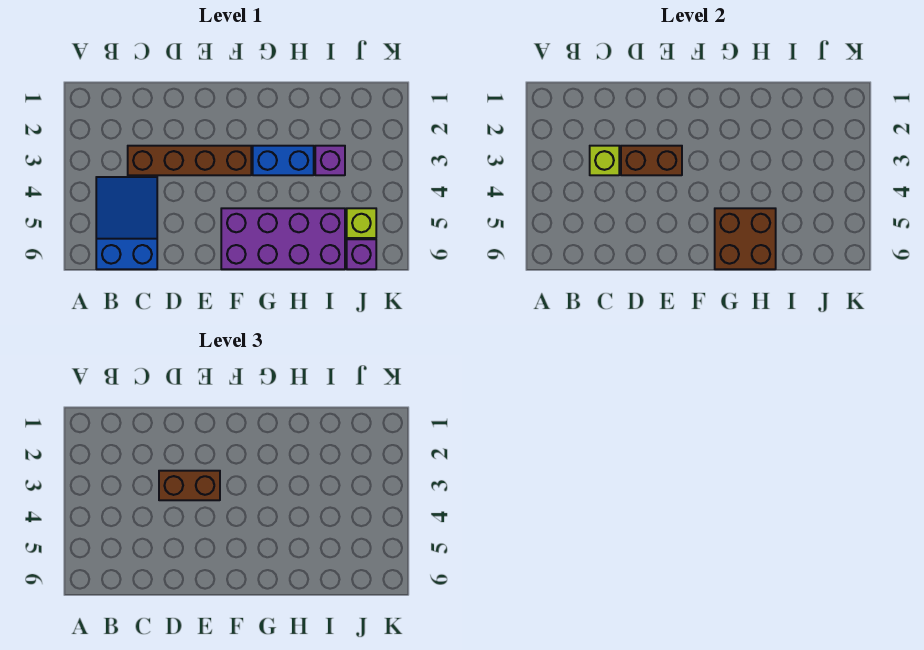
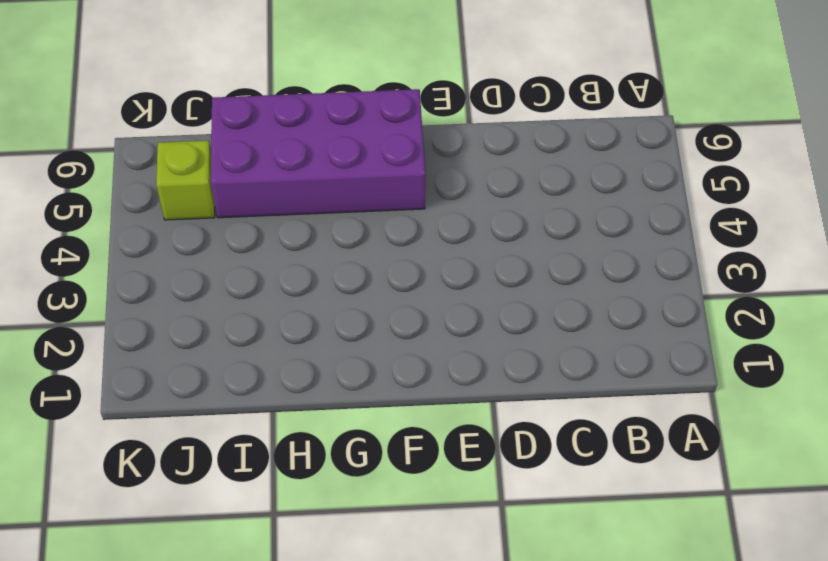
none -> blue slope B4:C6 level 1 top 6
none -> brown brick C3:F3 level 1

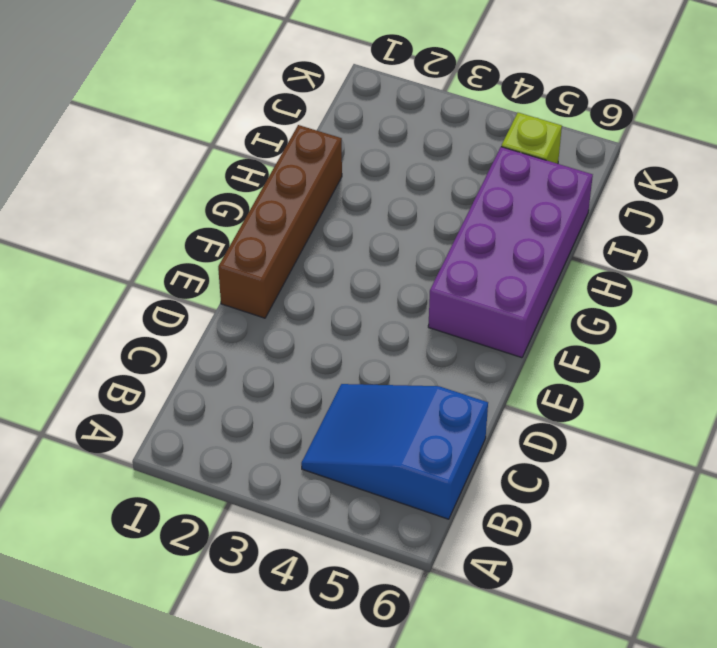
brown brick E1:H1 level 1 -> brown brick C3:F3 level 1
none -> blue brick G3:H3 level 1
none -> purple brick I3 level 1

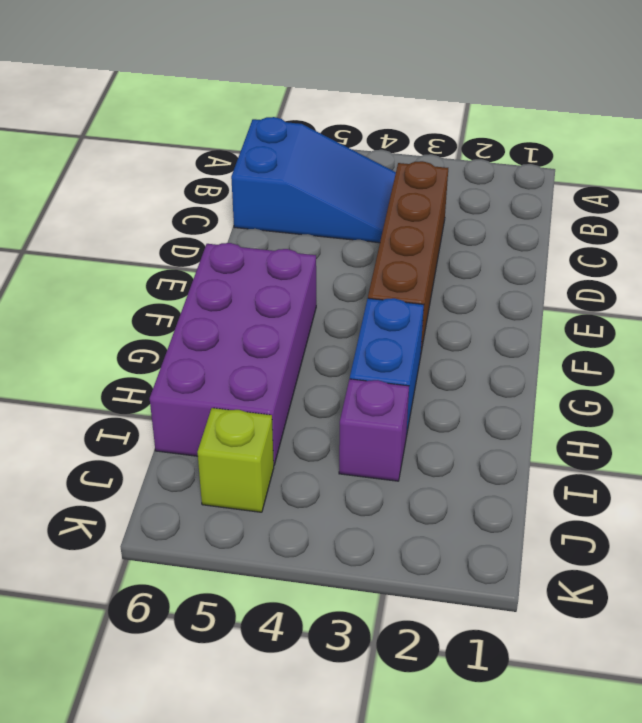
none -> purple brick J6 level 1
none -> lime brick C3 level 2

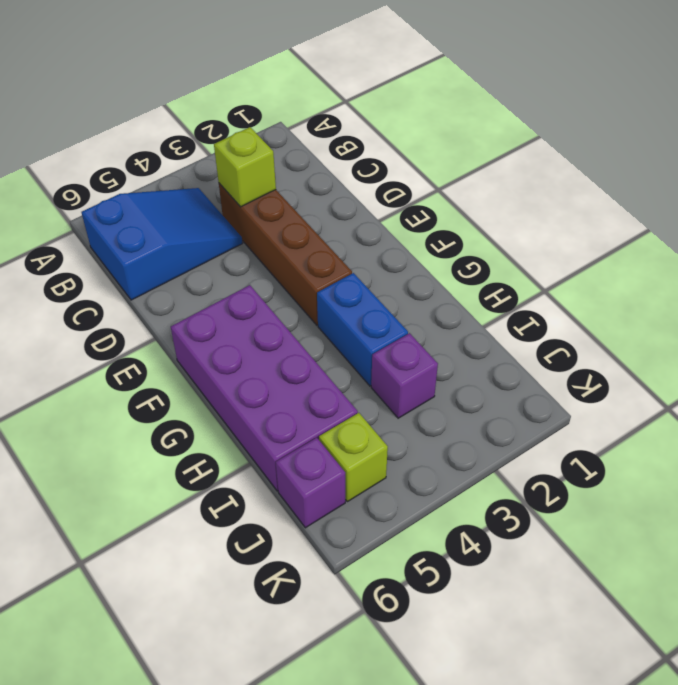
none -> brown brick D3:E3 level 2
none -> brown brick G5:H6 level 2

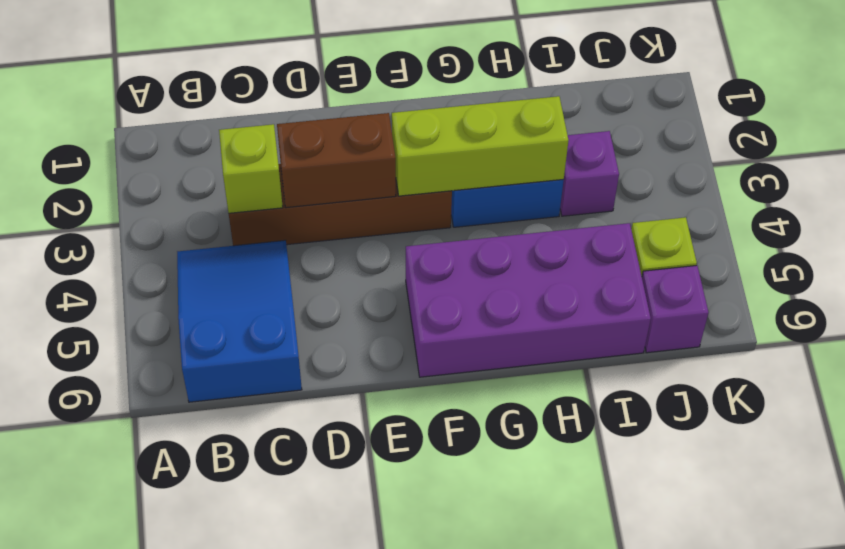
lime brick F3:H3 level 2 -> none
none -> brown brick G5:H6 level 2
none -> brown brick D3:E3 level 3

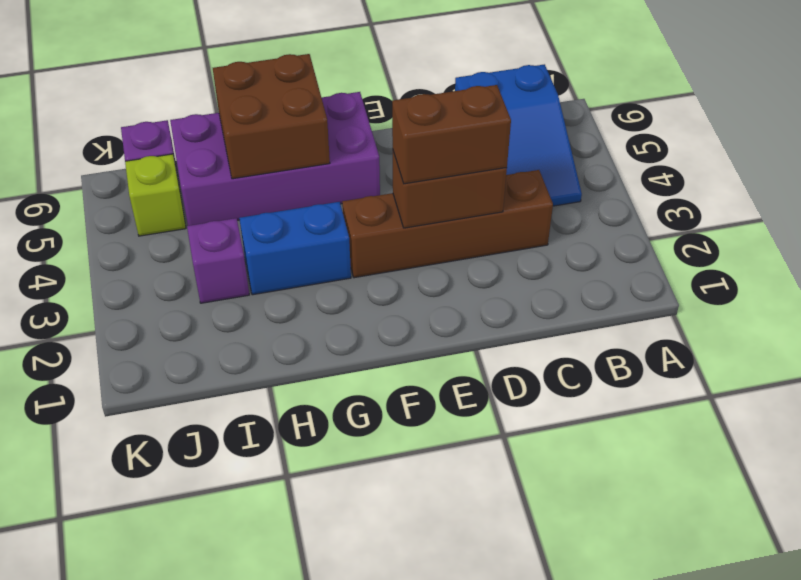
none -> lime brick C3 level 2

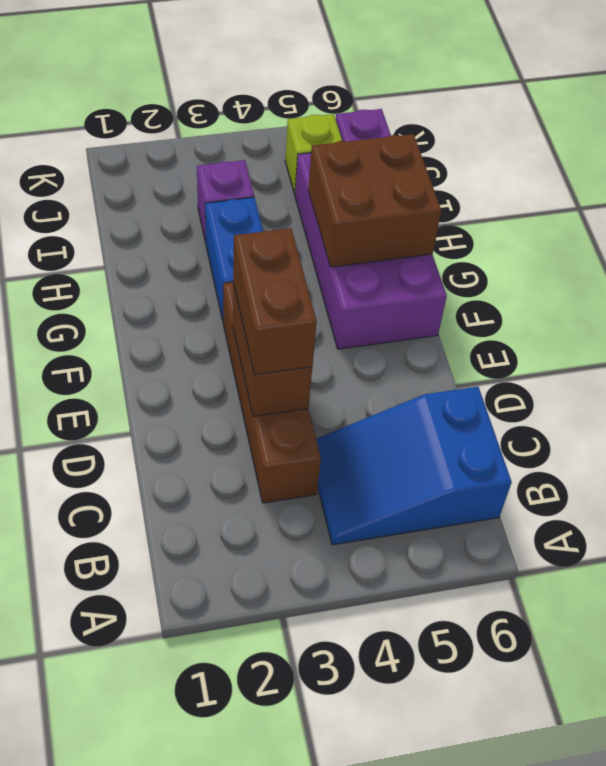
none -> lime brick C3 level 2

